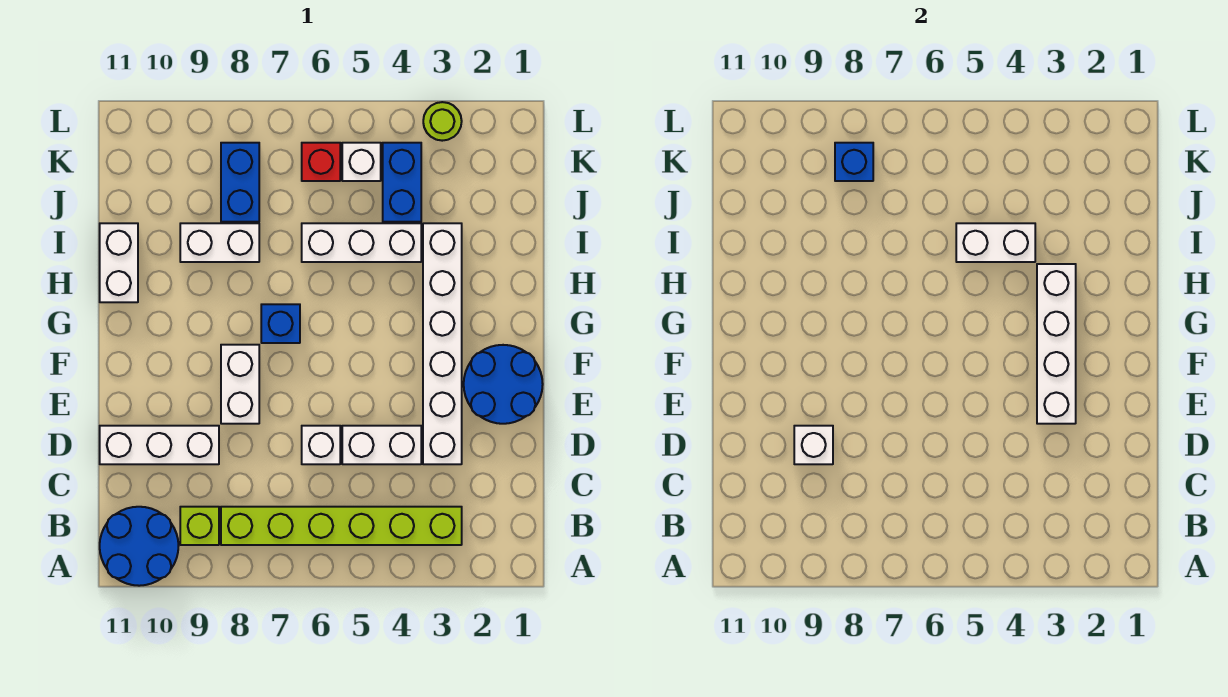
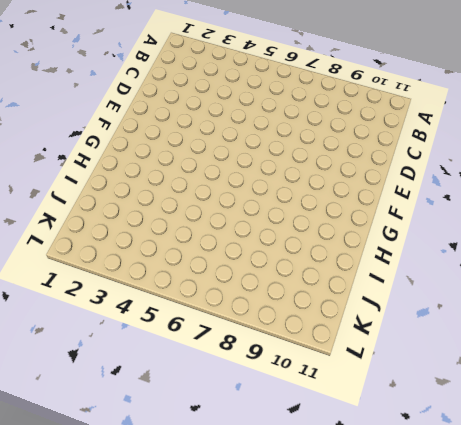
none -> blue round brick A10:B11 level 1
none -> lime brick B3:B8 level 1
none -> lime brick B9 level 1

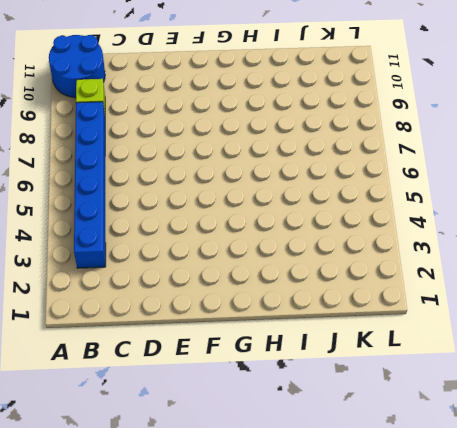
blue brick B3:B8 level 1 -> lime brick B3:B8 level 1
none -> white brick D3:I3 level 1
none -> white brick D4:D5 level 1
none -> white brick D6 level 1

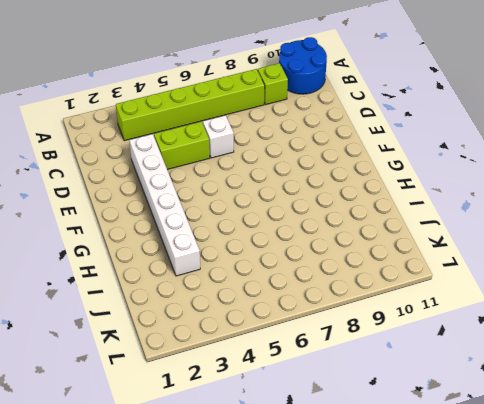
lime brick D4:D5 level 1 -> white brick D4:D5 level 1
none -> white brick D9:D11 level 1
none -> blue round brick E1:F2 level 1
none -> white brick E8:F8 level 1

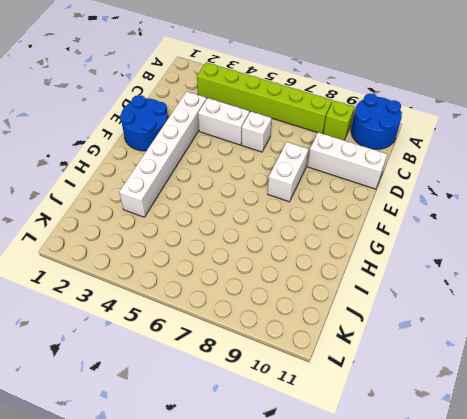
none -> blue brick G7 level 1
none -> white brick H11:I11 level 1
none -> white brick I4:I6 level 1

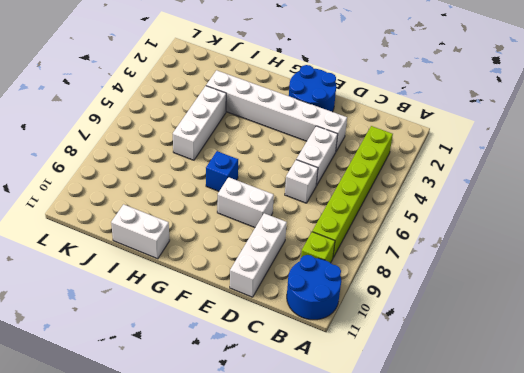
none -> white brick I8:I9 level 1
none -> blue brick J4:K4 level 1
none -> blue brick J8:K8 level 1

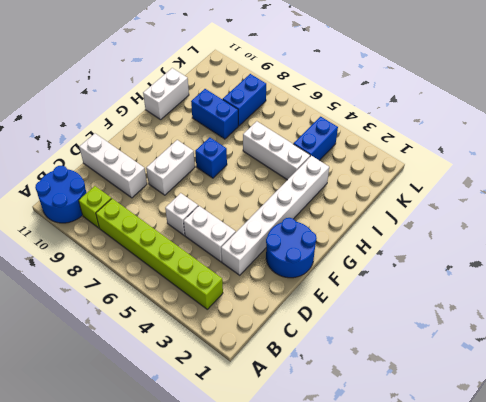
blue brick I8:I9 level 1 -> white brick I8:I9 level 1
none -> white brick K5 level 1
none -> red brick K6 level 1
none -> lime round brick L3 level 1

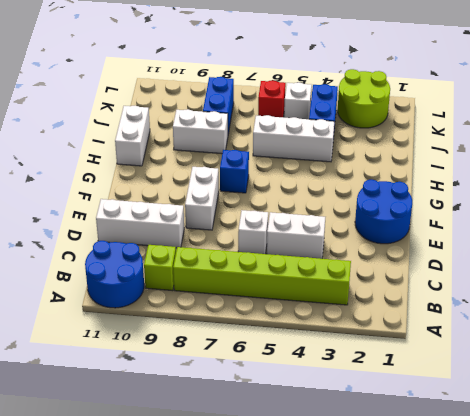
lime round brick K2:L3 level 1 -> lime round brick L3 level 1
none -> white brick D3:I3 level 1
none -> white brick D9 level 2
none -> white brick E3:H3 level 2

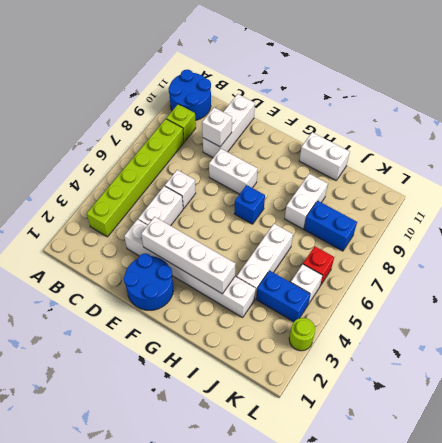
none -> white brick I4:I5 level 2
none -> blue brick K8 level 2

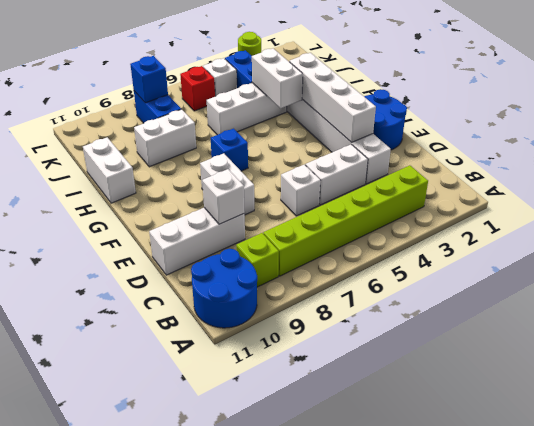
white brick H4:I4 level 2 -> white brick I4:I5 level 2

